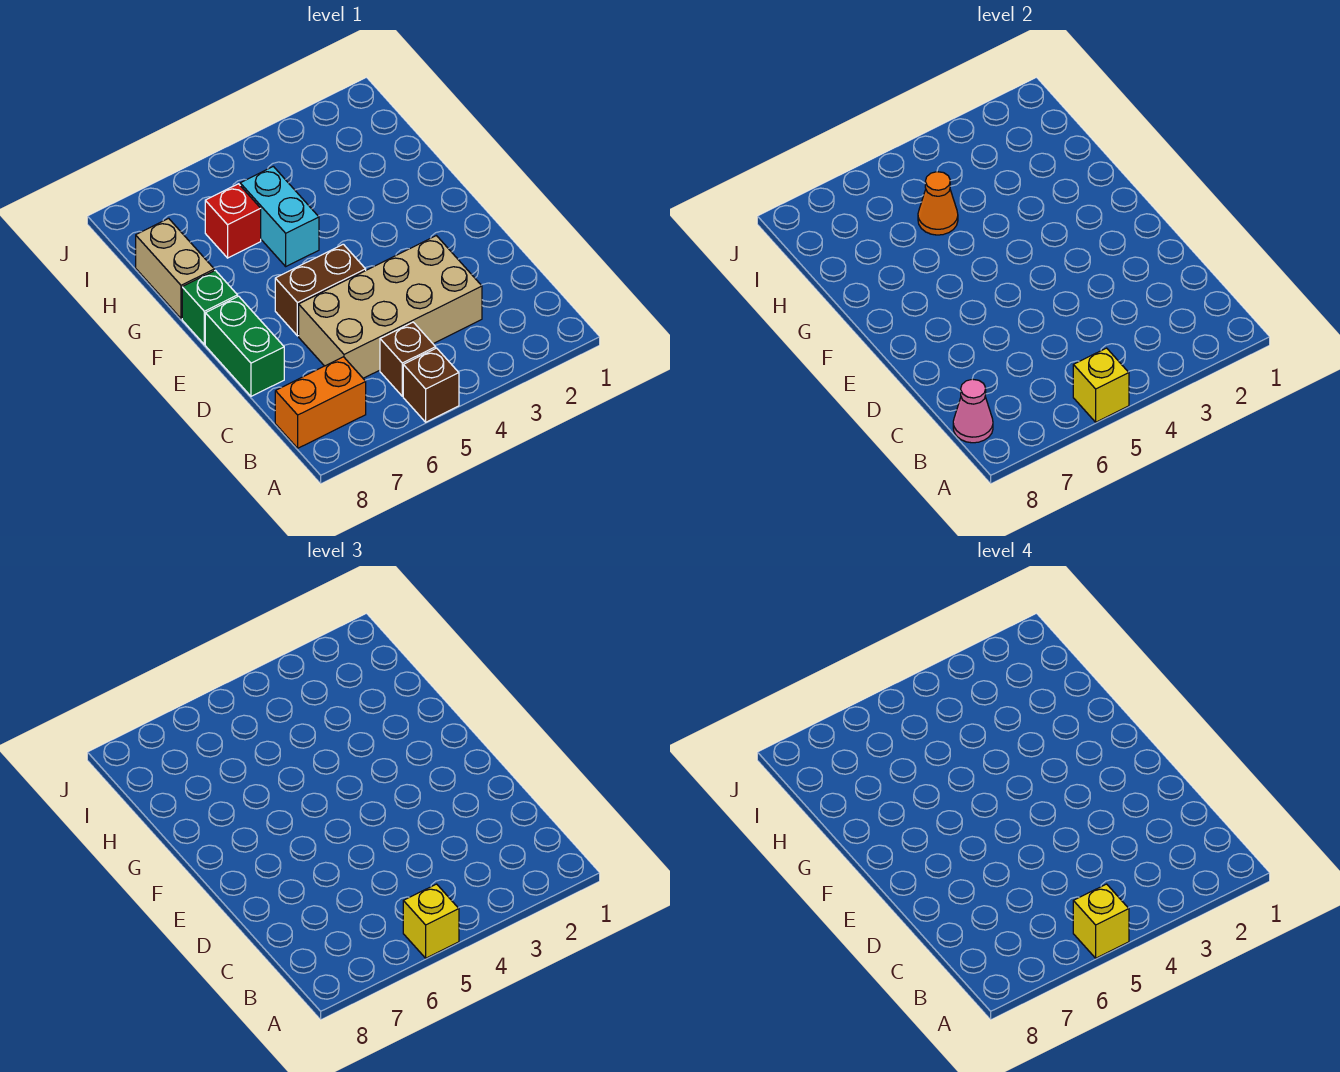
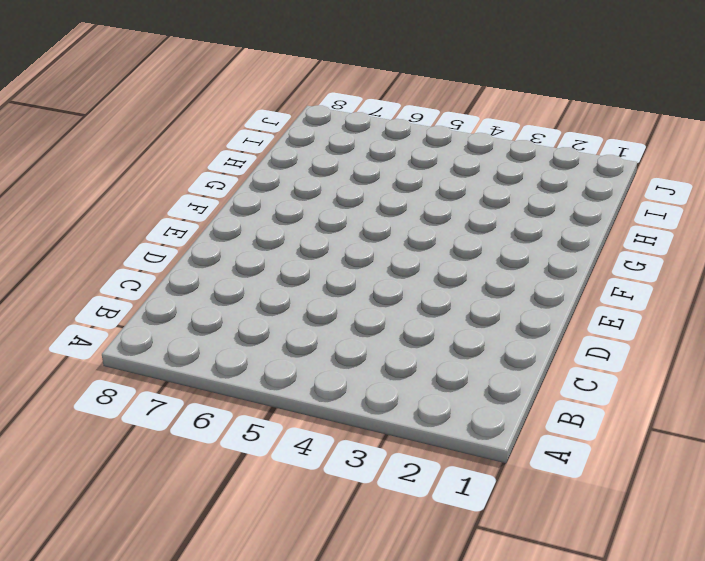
none -> brown brick A5 level 1
none -> brown brick B5 level 1
none -> orange brick B7:B8 level 1

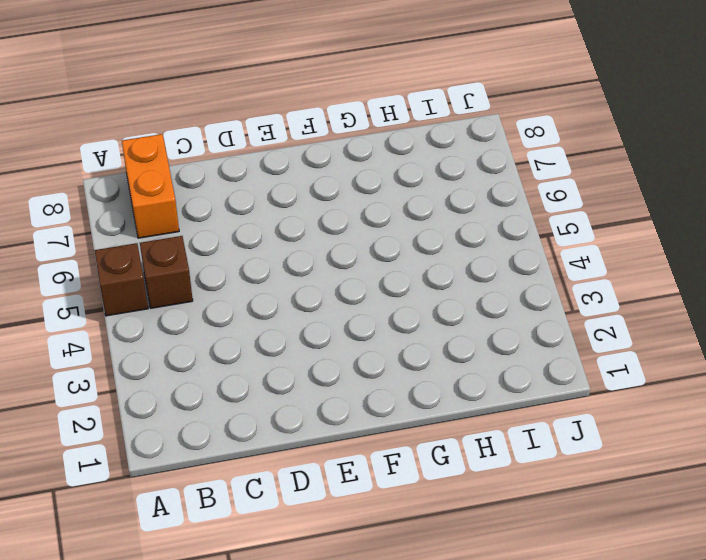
none -> tan brick C3:D6 level 1
none -> green brick D8:E8 level 1
none -> brown brick E5:E6 level 1

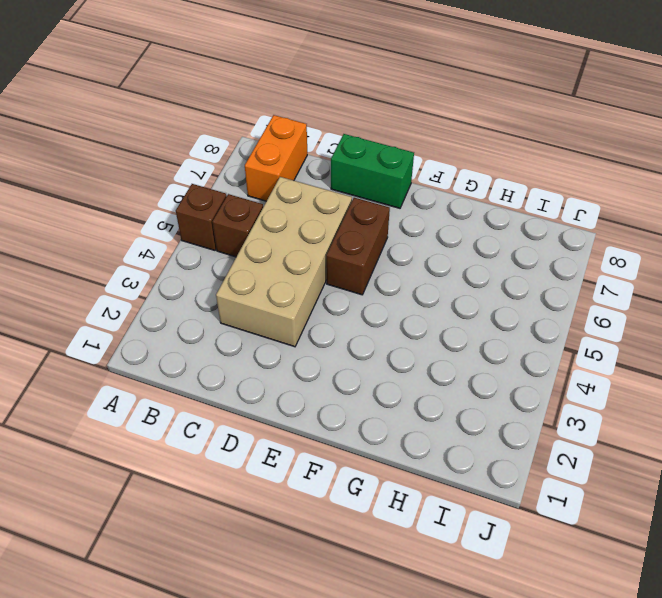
none -> green brick F8 level 1
none -> cyan brick G5:H5 level 1
none -> tan brick G8:H8 level 1

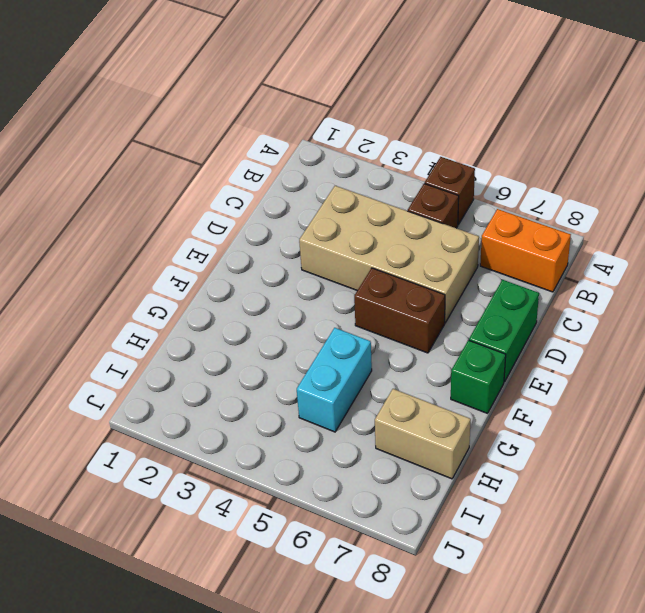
tan brick H7:H8 level 1 -> tan brick G8:H8 level 1
none -> red brick H6 level 1
none -> yellow brick A5 level 2
none -> pink cone B8 level 2

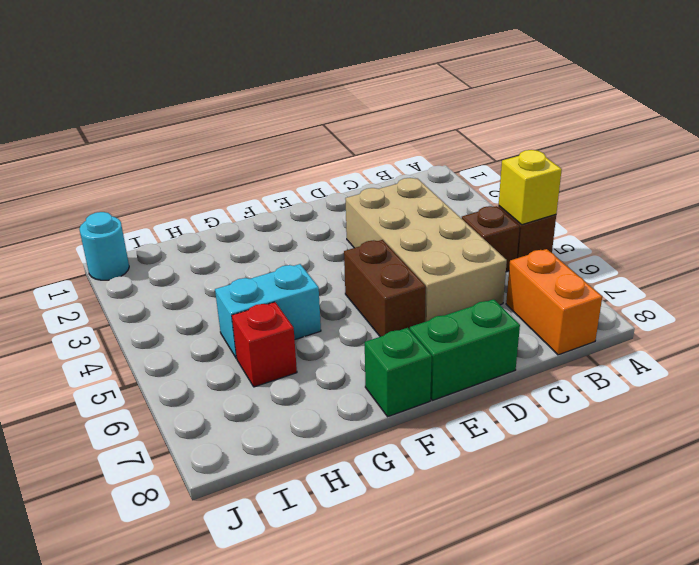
cyan round brick J1 level 1 -> none
none -> tan brick G8:H8 level 1
none -> pink cone B8 level 2
none -> orange cone H5 level 2

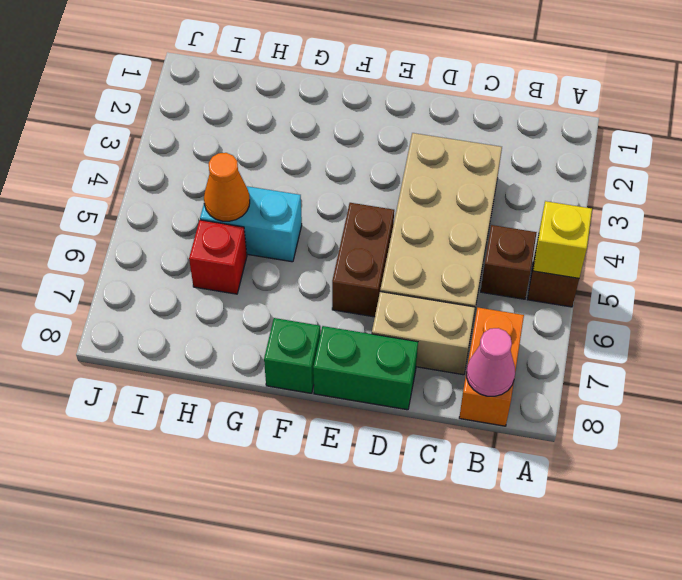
tan brick C7:D7 level 1 -> tan brick G8:H8 level 1
none -> yellow brick A5 level 3
none -> yellow brick A5 level 4

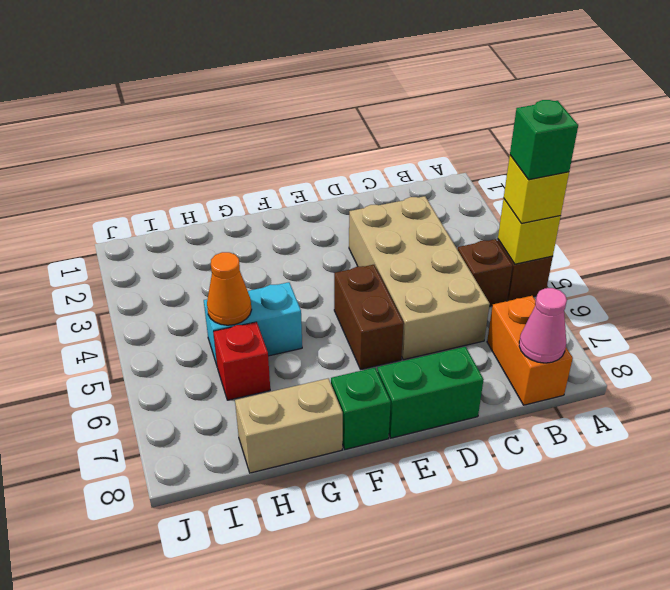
green brick A5 level 4 -> yellow brick A5 level 4

